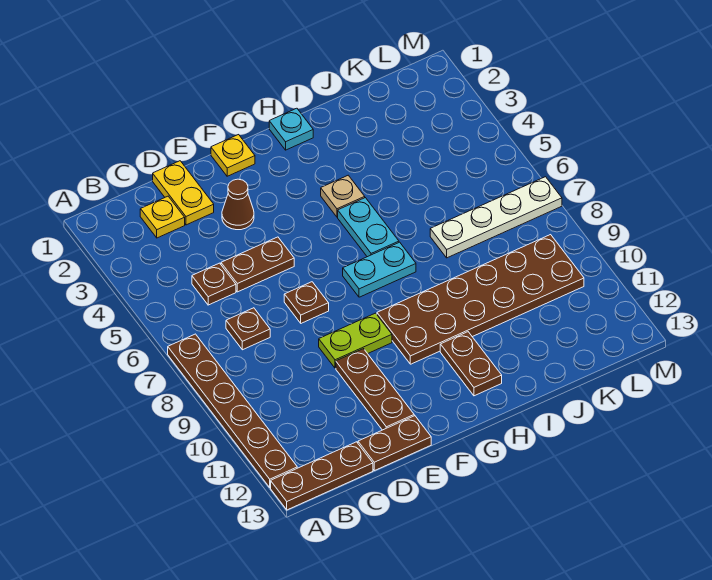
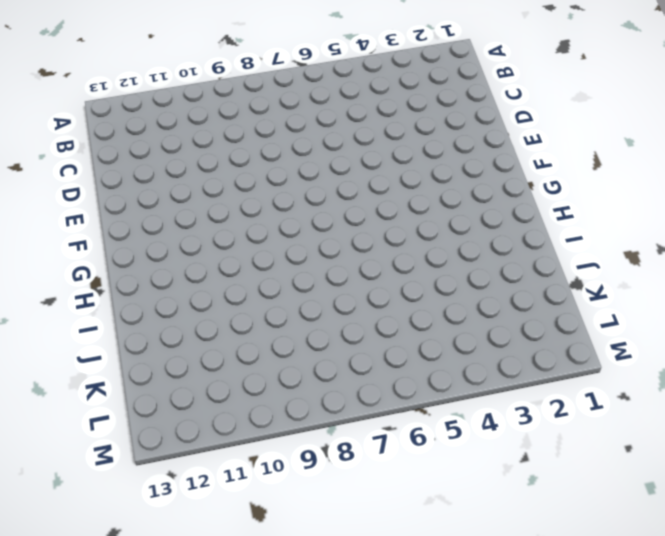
none -> brown plate A7:A12 level 1
none -> brown plate A13:C13 level 1
none -> yellow plate C2 level 1

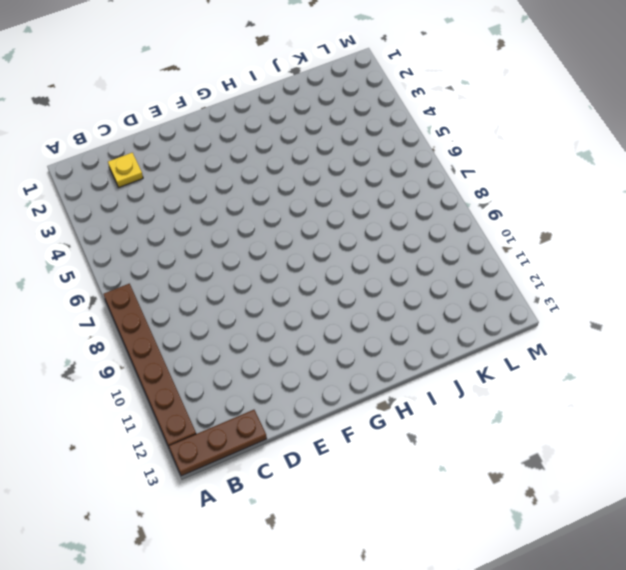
none -> brown plate C5 level 1
none -> brown plate C7 level 1
none -> yellow plate D1:D2 level 1

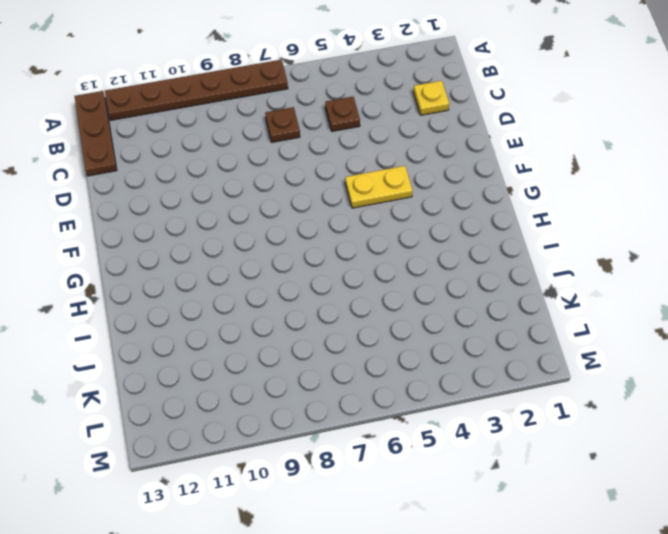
yellow plate F4:F5 level 1 -> yellow plate D1:D2 level 1
none -> brown plate D5:E5 level 1
none -> brown plate D13:E13 level 1
none -> brown cone E3 level 1

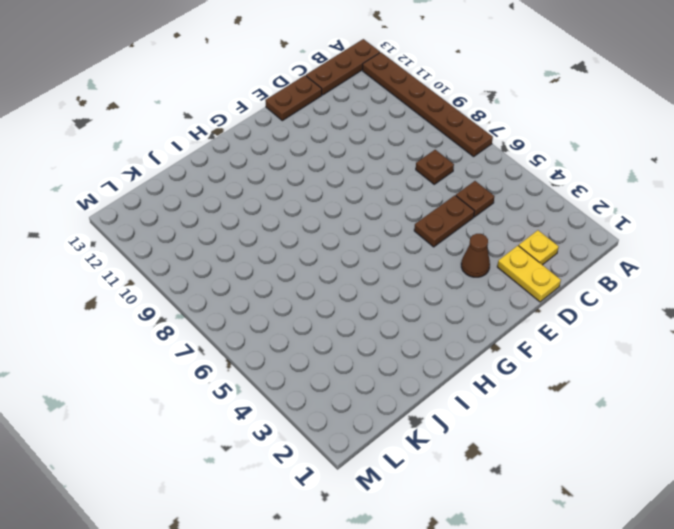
none -> brown plate E7 level 1
none -> lime plate E9:F9 level 1
none -> brown plate E10:E12 level 1

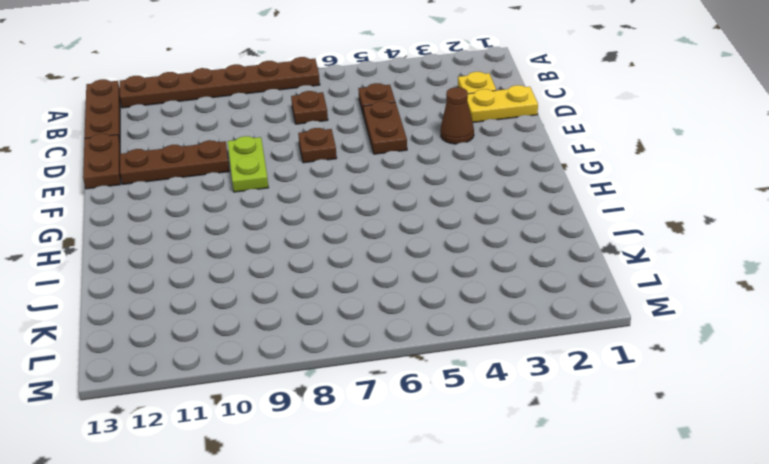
none -> yellow plate F1 level 1
none -> cyan plate G7:H7 level 1
none -> brown plate G9:L10 level 1

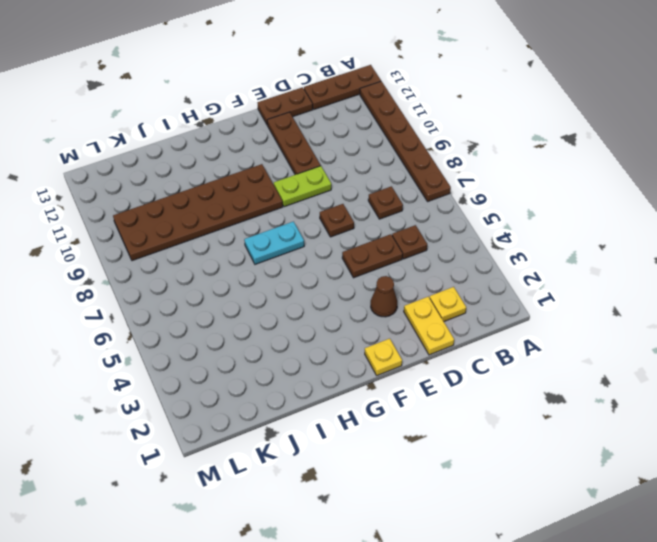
none -> cyan plate H1 level 1
none -> tan plate H4 level 1
none -> cyan plate H5:H6 level 1

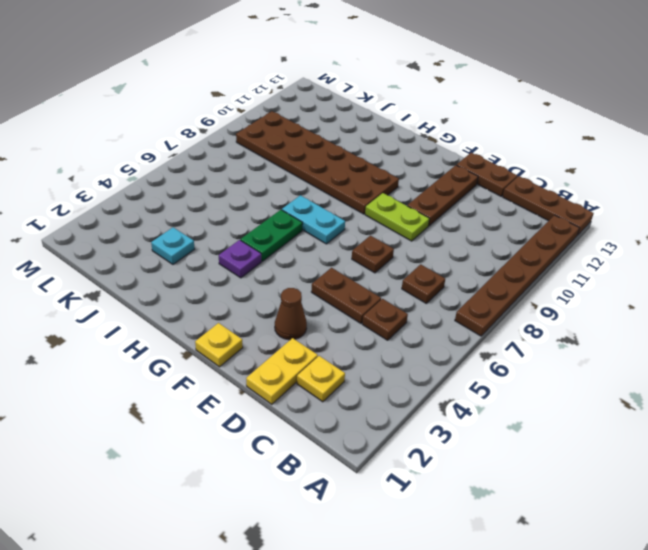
purple plate H4 level 1 -> tan plate H4 level 1
green plate H5:H6 level 1 -> cyan plate H5:H6 level 1
cyan plate J3 level 1 -> cyan plate H1 level 1
none -> brown plate H11:H12 level 1
none -> white plate J7:M7 level 1

